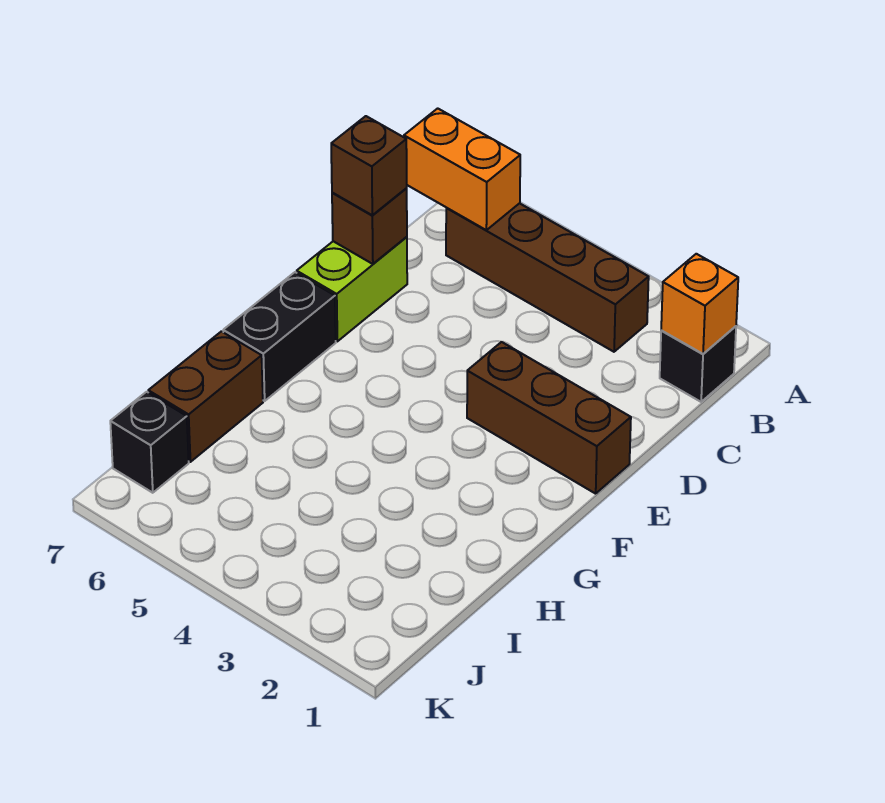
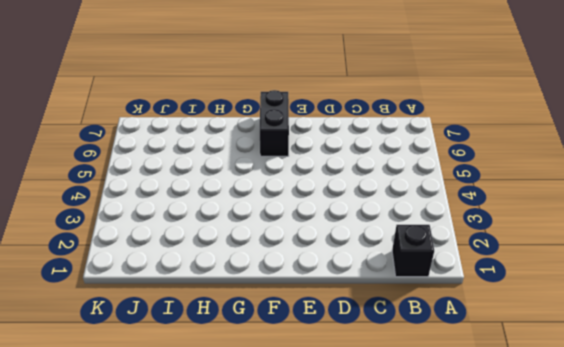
black brick F6:F7 level 1 -> black brick F7:G7 level 1
none -> brown brick B3:B6 level 1
none -> lime brick D7:E7 level 1

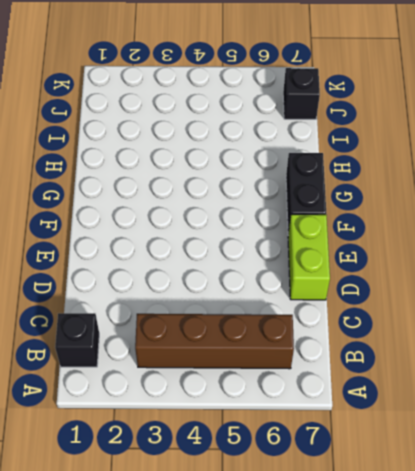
none -> brown brick E1:E3 level 1
none -> brown brick H7:I7 level 1

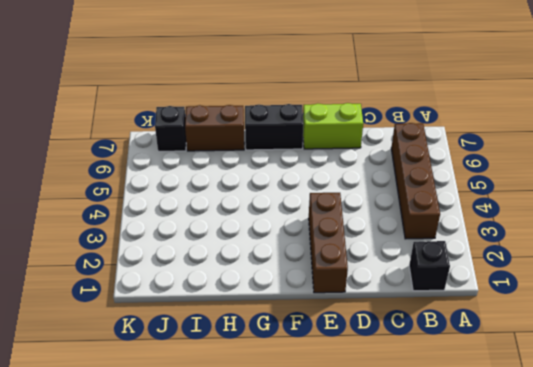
none -> orange brick B1 level 2
none -> orange brick B6:B7 level 2

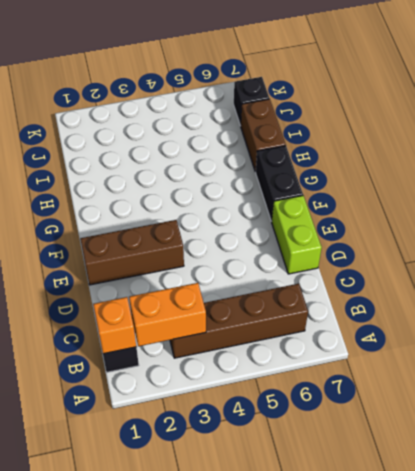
orange brick B2:B3 level 2 -> orange brick B6:B7 level 2
none -> brown brick D7 level 2
none -> brown brick D7 level 3

